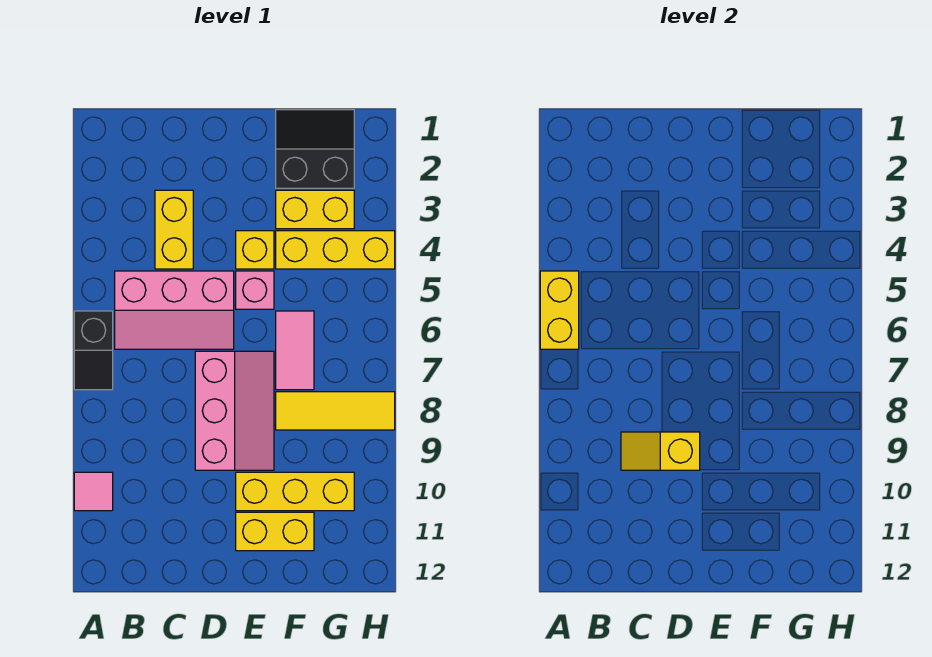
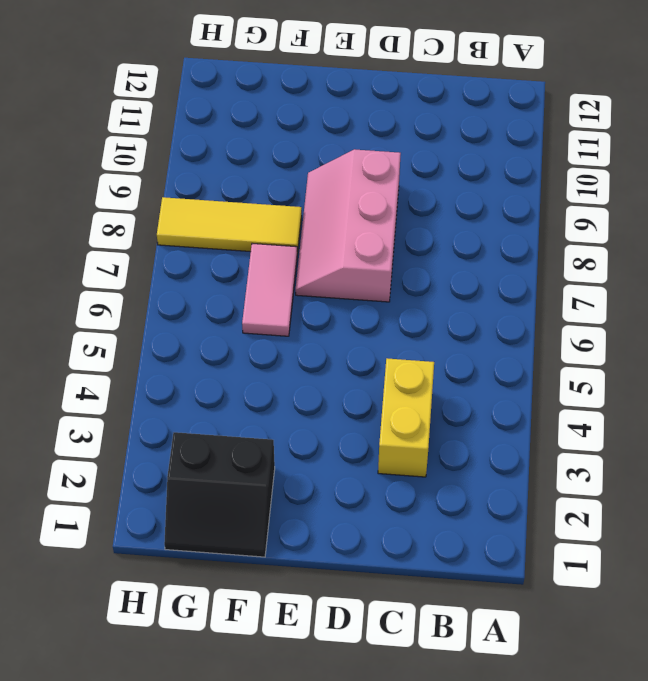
none -> black slope A6:A7 level 1 top 6
none -> pink tile A10 level 1
none -> pink slope B5:D6 level 1 top 5

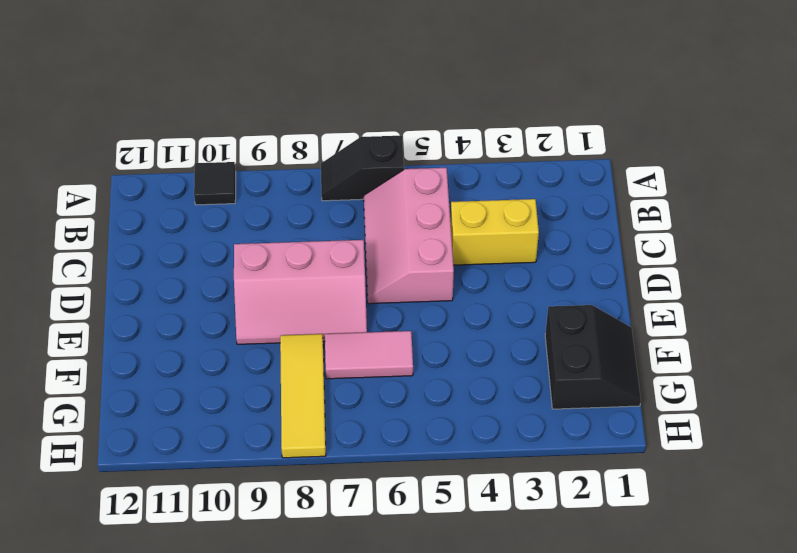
black tile A10 level 1 -> pink tile A10 level 1
none -> yellow brick E4 level 1
none -> pink brick E5 level 1
none -> yellow brick E10:G10 level 1

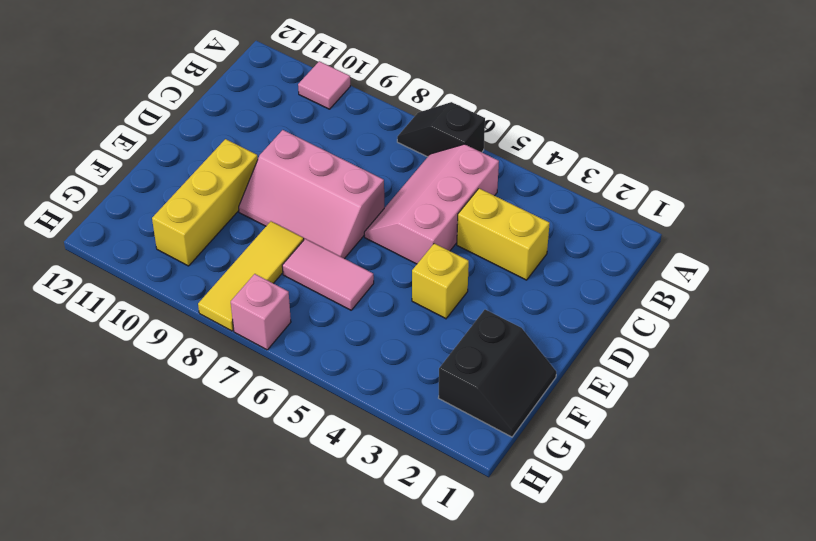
pink brick H7 level 1 -> pink brick E5 level 1
none -> yellow brick E11:F11 level 1
none -> yellow brick F3:G3 level 1
none -> yellow brick F4:H4 level 1

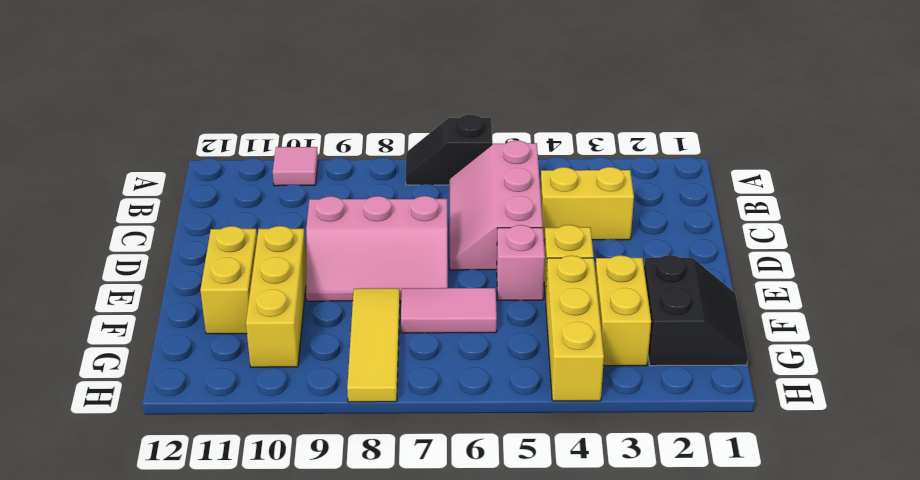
none -> yellow brick A5:A6 level 2
none -> yellow slope C9:D9 level 2 top D

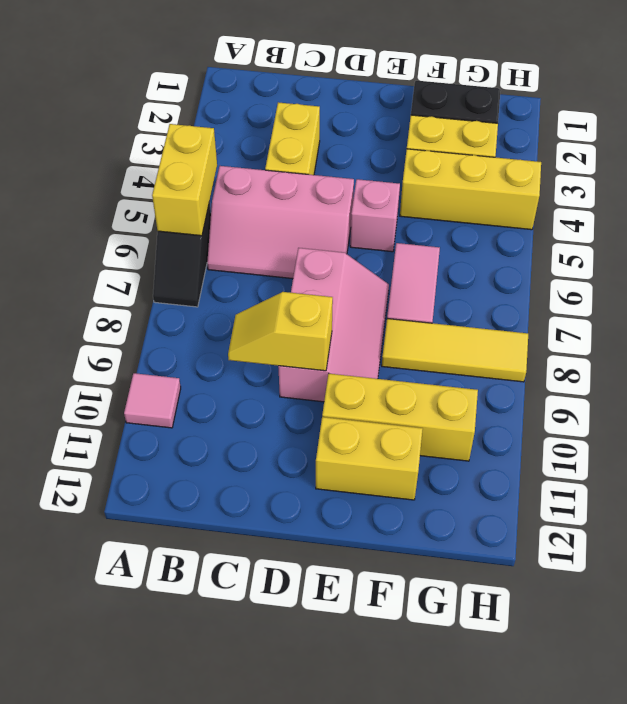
none -> yellow brick E4 level 1

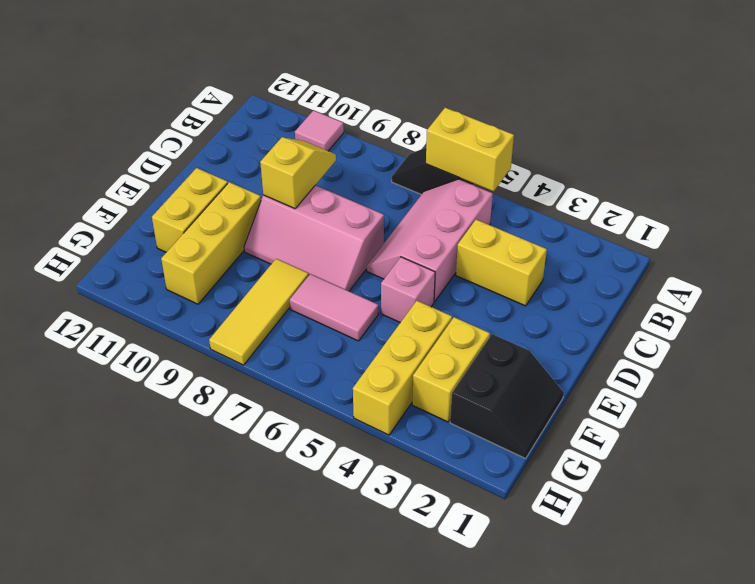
none -> yellow brick E4 level 1

